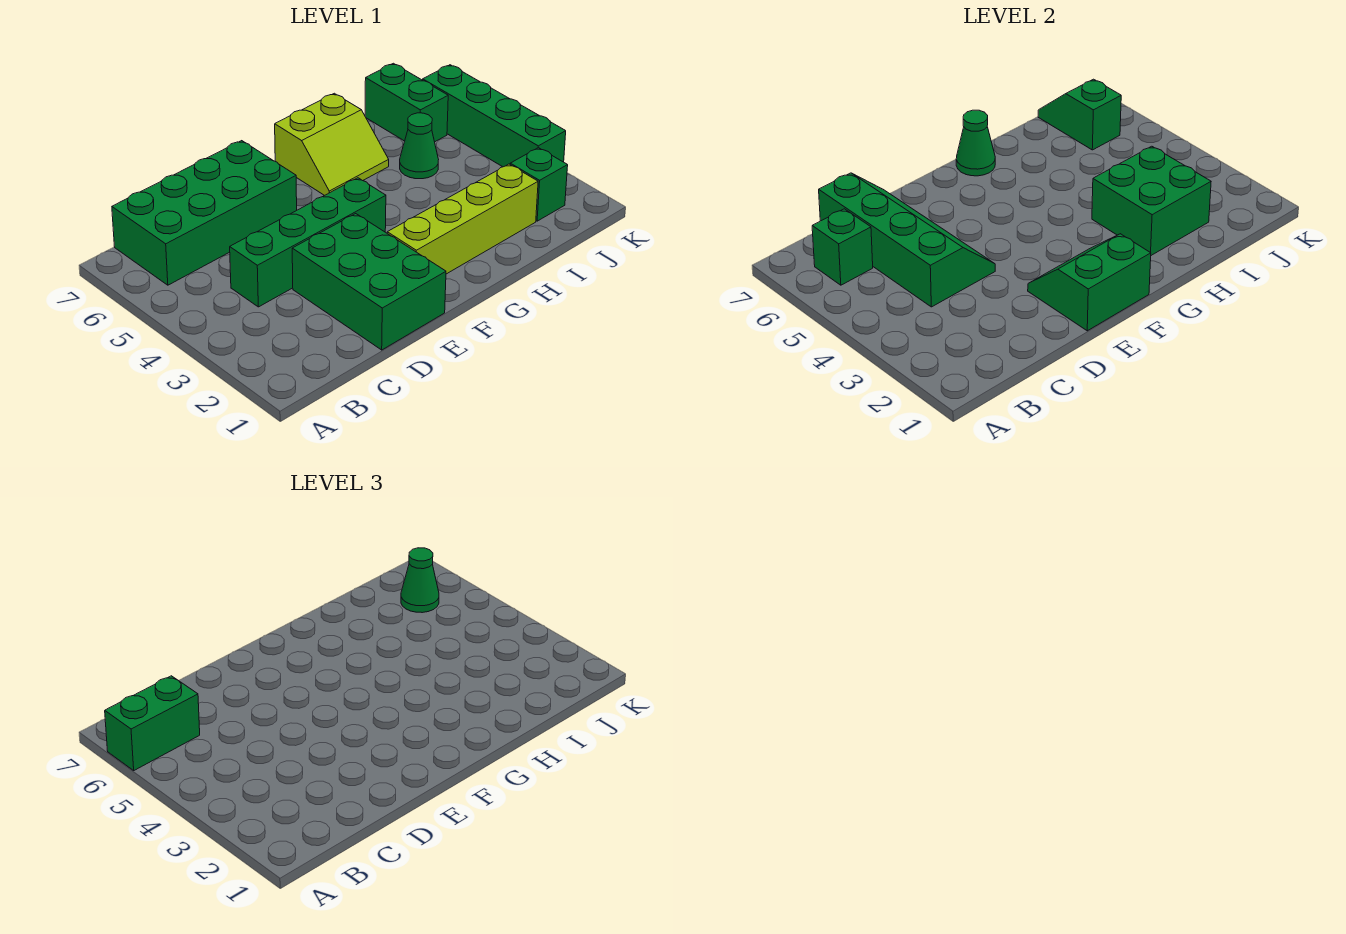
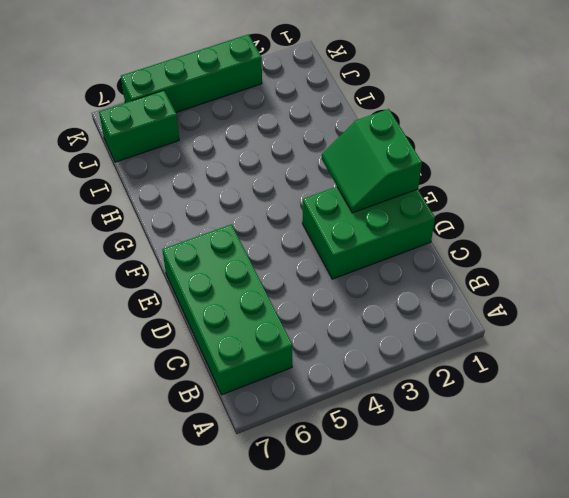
none -> green brick C4:F4 level 1
none -> lime brick F2:I2 level 1
none -> lime slope G6:H7 level 1 top 7

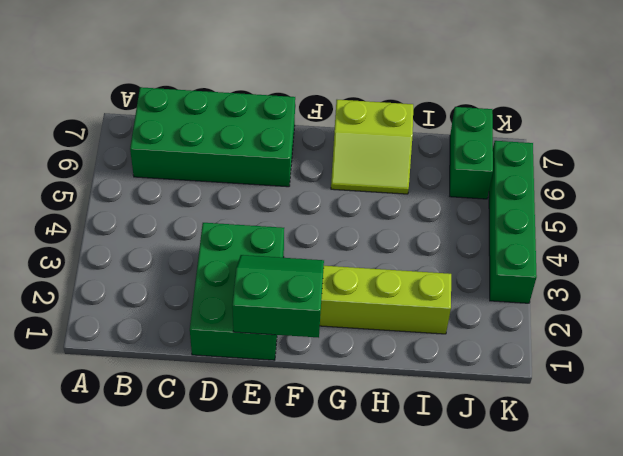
none -> green brick C4:F4 level 1
none -> green cone I5 level 1
none -> green brick J2 level 1

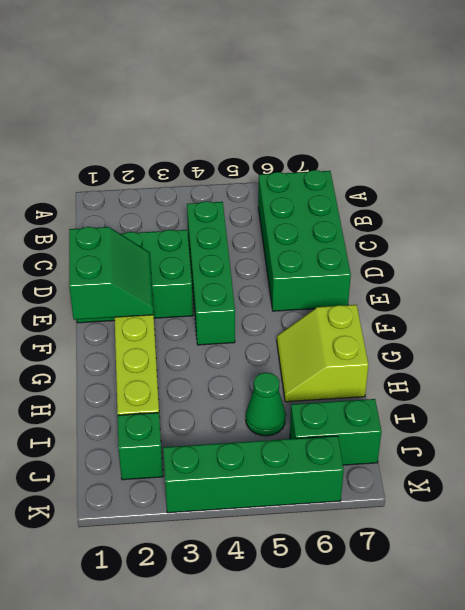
none -> green brick B6 level 2
none -> green slope C4:D7 level 2 top C
none -> green cone G7 level 2

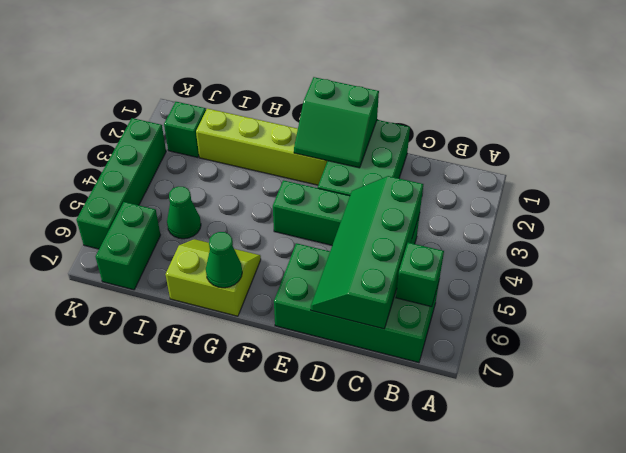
none -> green brick H2:I3 level 2
none -> green slope J6:J7 level 2 top 6
none -> green brick A6:B6 level 3

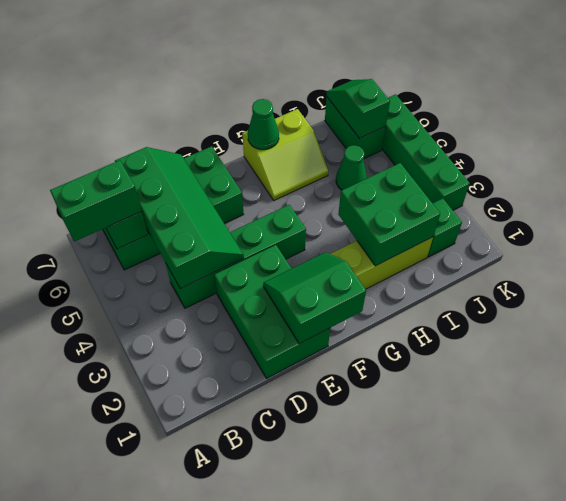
none -> green cone J6 level 3

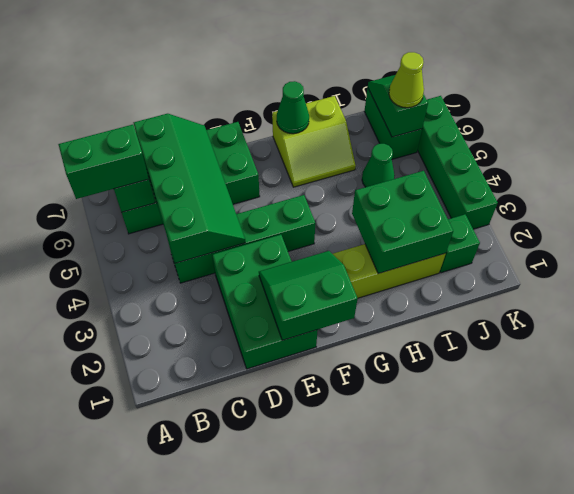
lime cone J6 level 3 -> green cone J6 level 3

